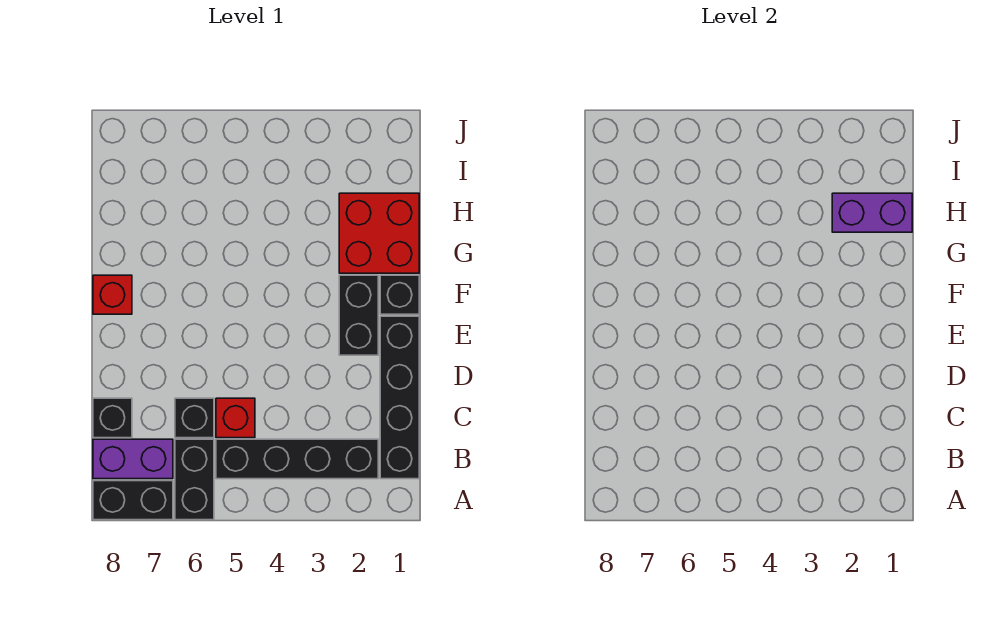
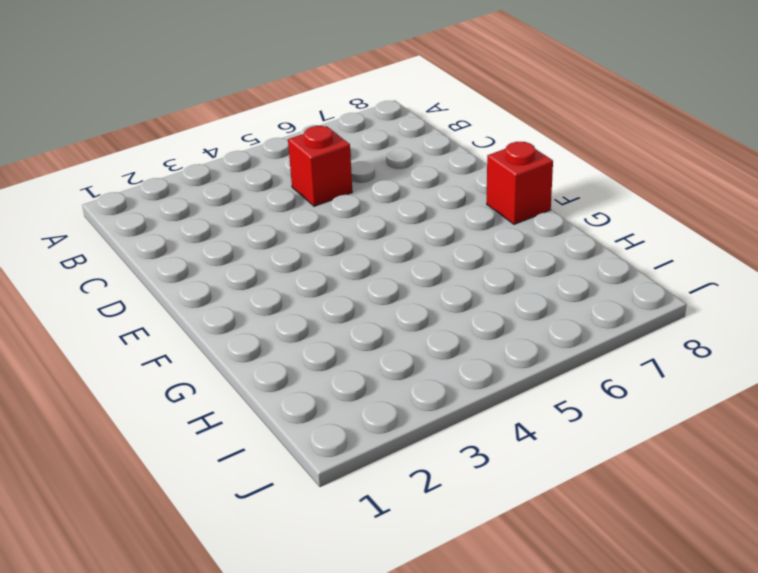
none -> black brick A6:B6 level 1
none -> black brick A7:A8 level 1
none -> black brick B1:E1 level 1

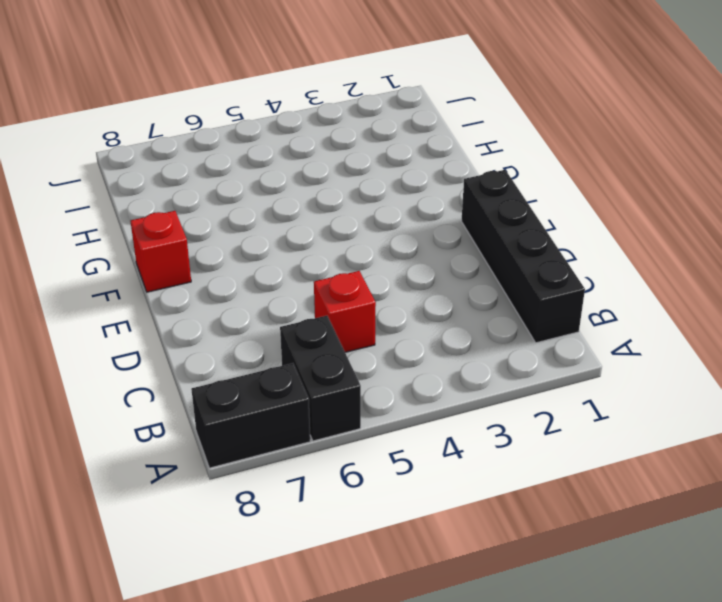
none -> black brick B2:B5 level 1
none -> purple brick B7:B8 level 1
none -> black brick C6 level 1

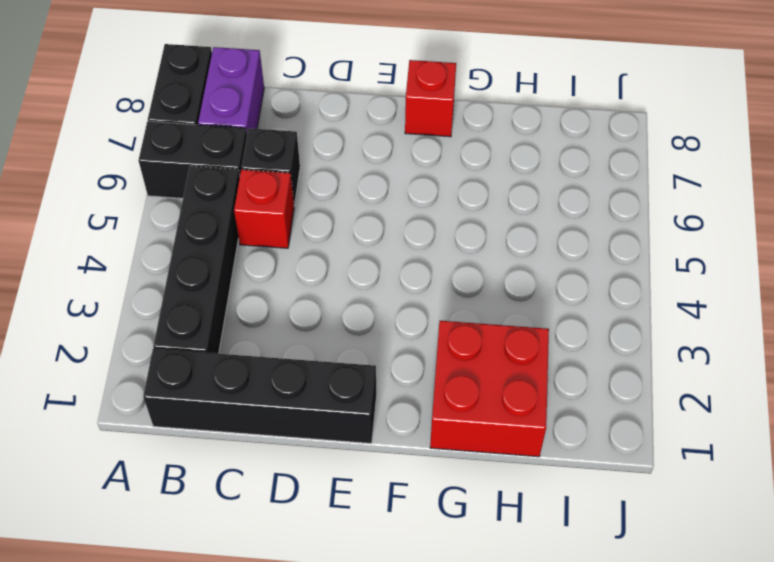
none -> black brick C8 level 1
none -> black brick E2:F2 level 1
none -> black brick F1 level 1

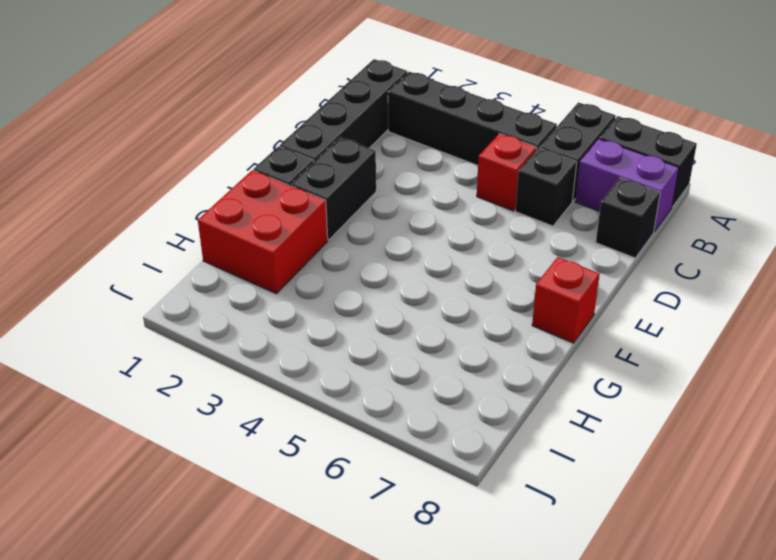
none -> purple brick H1:H2 level 2

